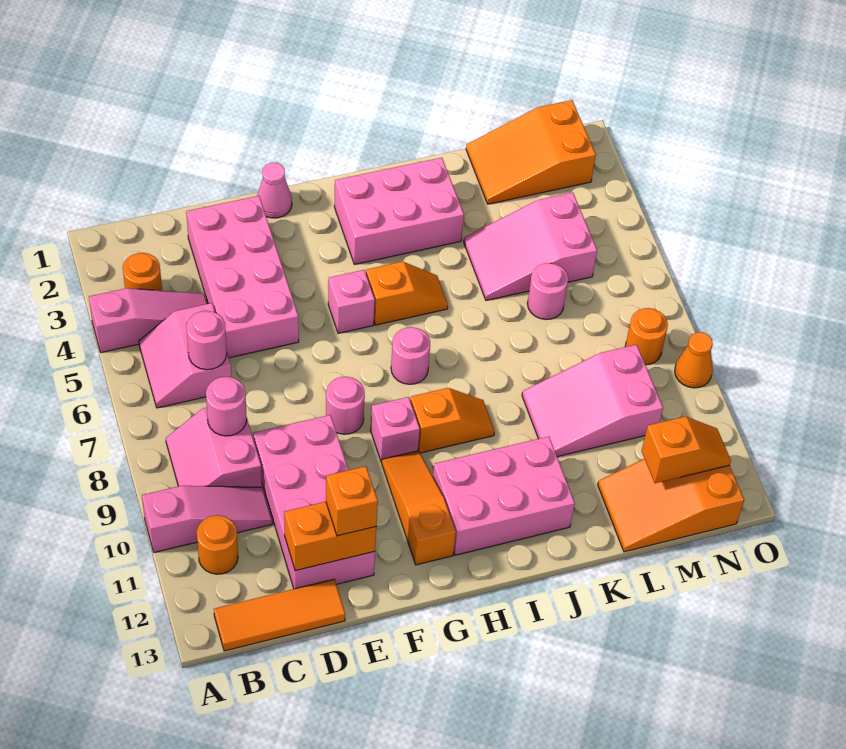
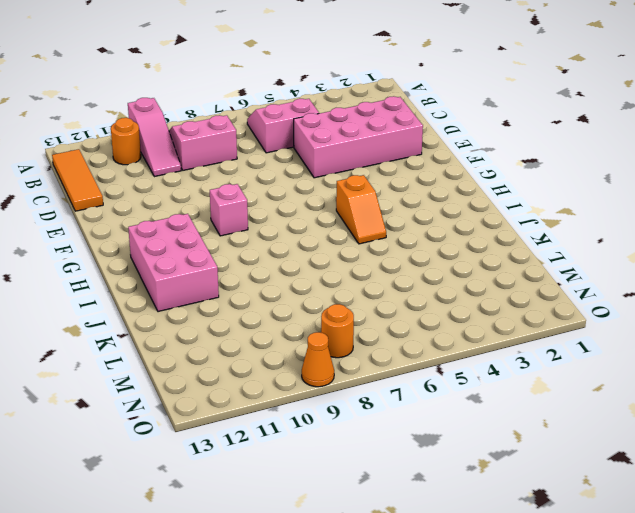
none -> pink slope A4:C4 level 1 top A
none -> orange round brick B3 level 1
none -> pink brick D9:E12 level 1
none -> pink cone F1 level 1

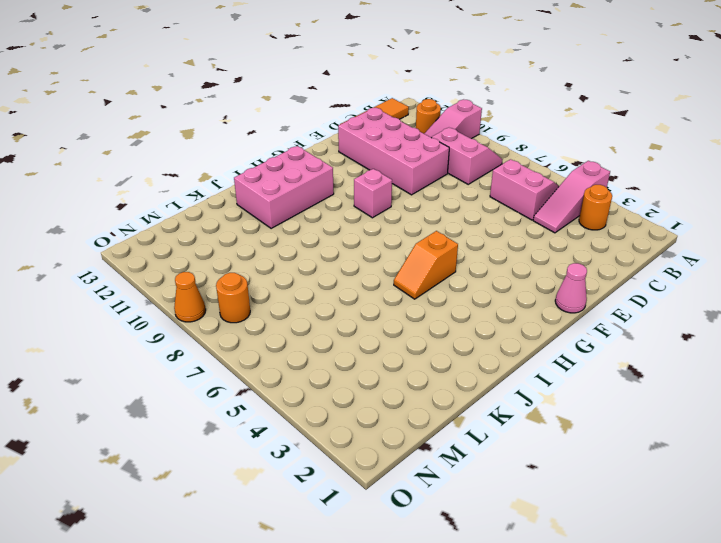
none -> pink brick D2:E5 level 1
none -> pink round brick F8 level 1
none -> pink brick G5 level 1
none -> orange slope G10:G12 level 1 top 12

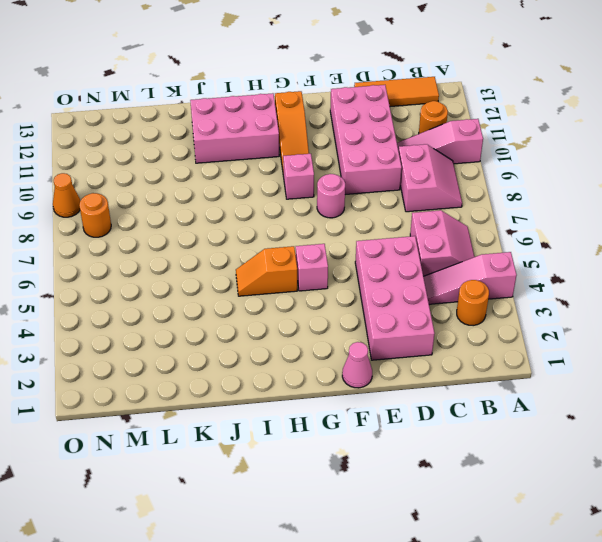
none -> pink brick H2:J3 level 1
none -> pink round brick H7 level 1
none -> orange slope H9:I9 level 1 top H
none -> pink slope K4:M5 level 1 top M

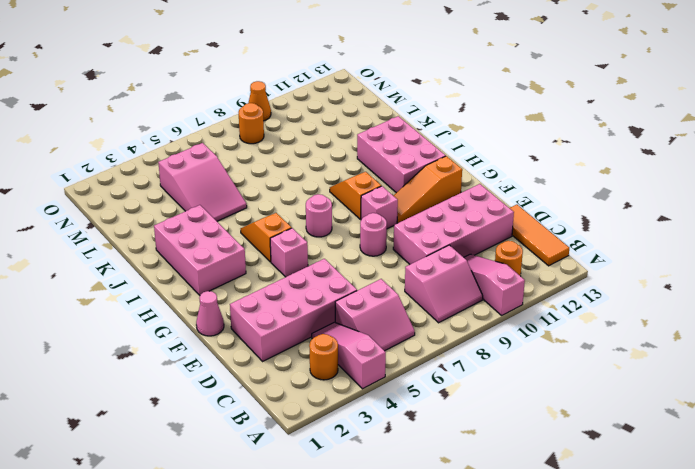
none -> pink slope K9:M10 level 1 top M
none -> orange slope L1:N2 level 1 top N
none -> pink round brick L6 level 1
none -> orange slope L12:N13 level 1 top N

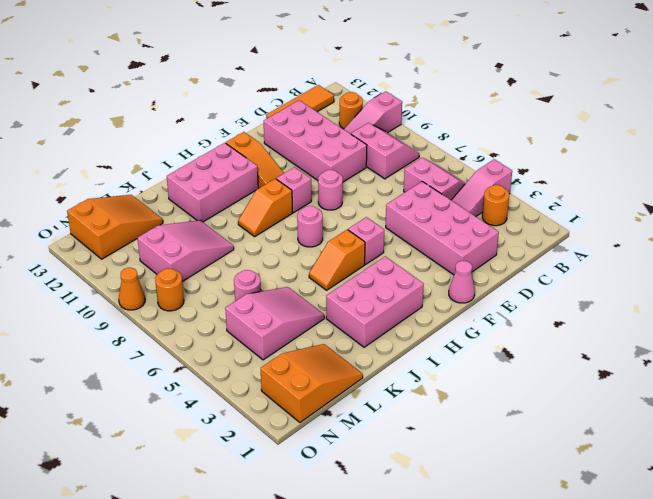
none -> pink round brick C6 level 2
none -> pink round brick C8 level 2
none -> orange brick D12:E12 level 2
none -> orange slope M12:N12 level 2 top M

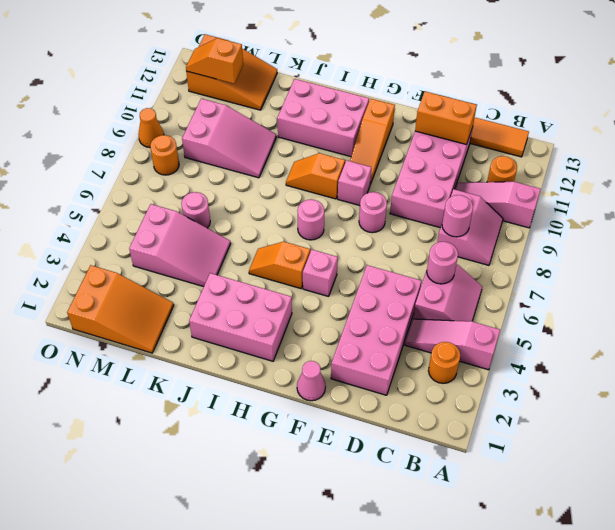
none -> orange brick E12 level 3

